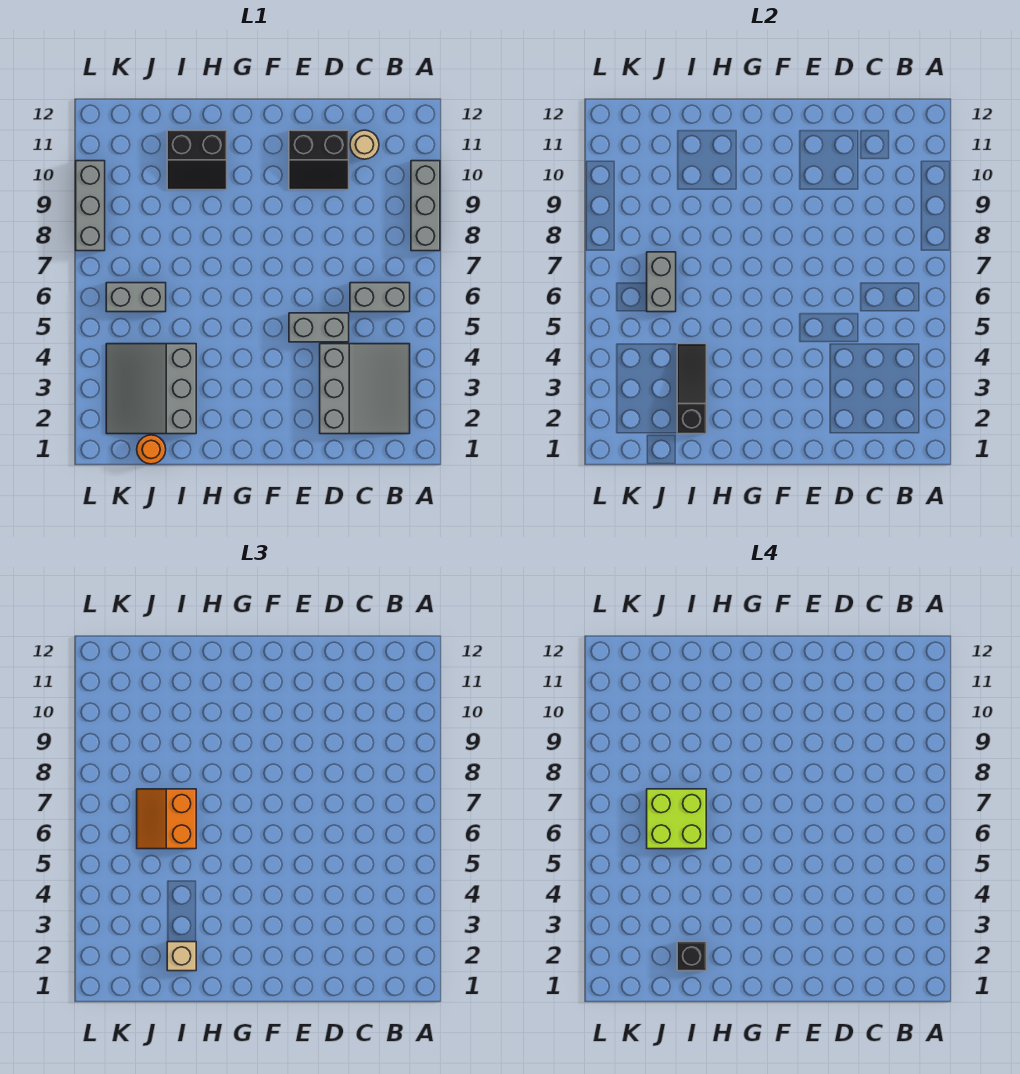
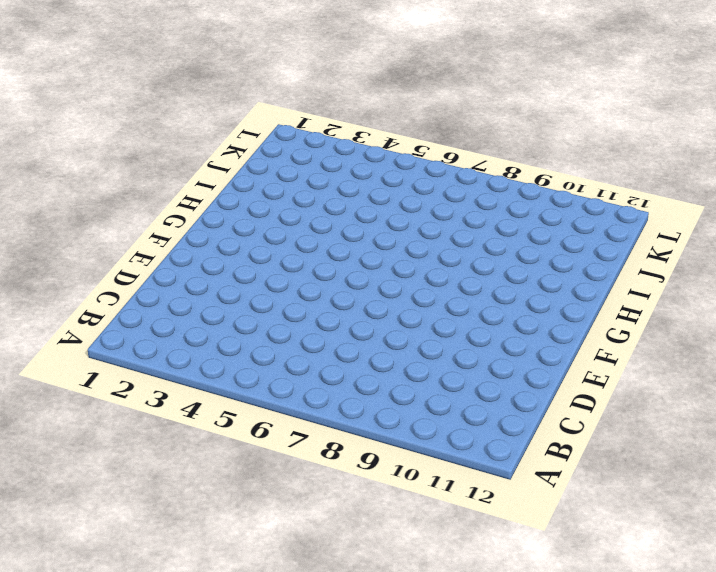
none -> grey brick A8:A10 level 1
none -> grey slope B2:D4 level 1 top D
none -> grey brick B6:C6 level 1

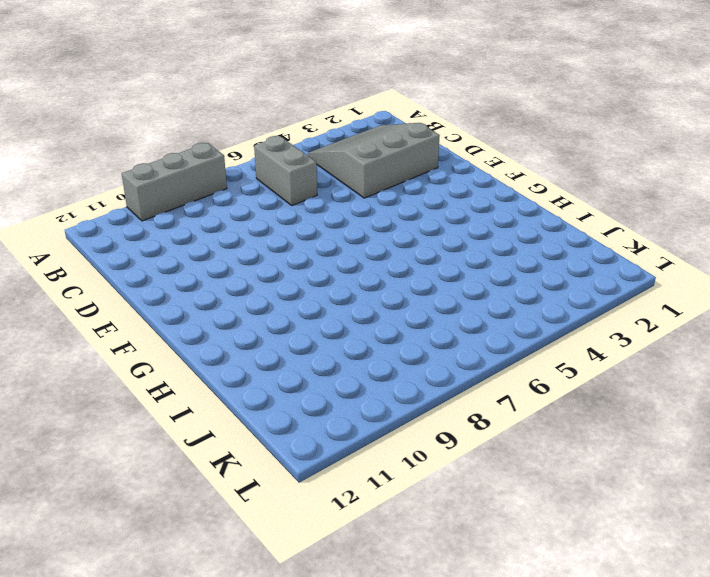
none -> tan round brick C11 level 1
none -> grey brick D5:E5 level 1
none -> black slope D10:E11 level 1 top 11

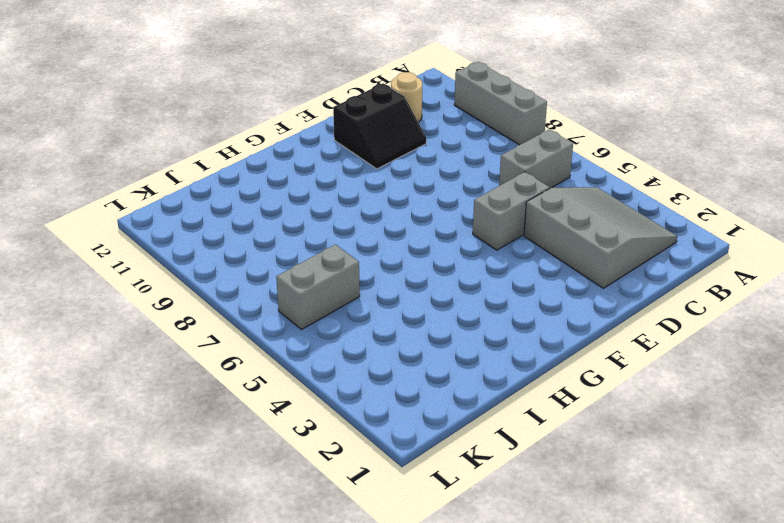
none -> black slope H10:I11 level 1 top 11
none -> grey slope I2:K4 level 1 top I
none -> orange round brick J1 level 1

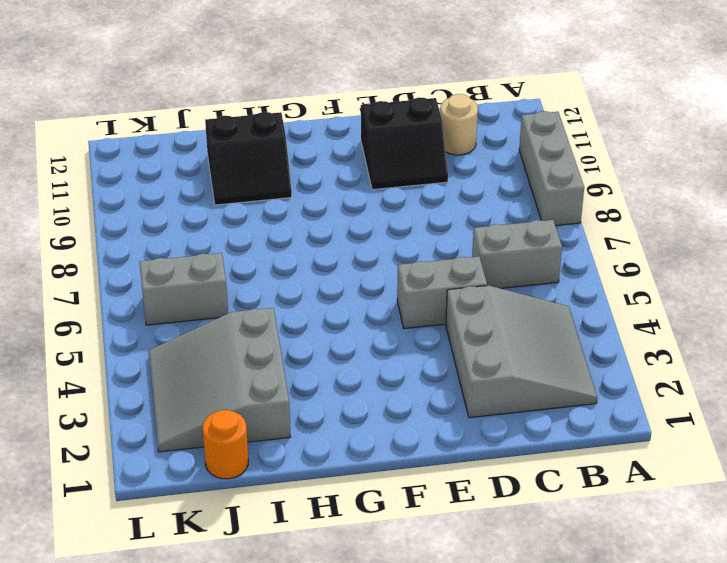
none -> grey brick L8:L10 level 1
none -> black slope I2:I4 level 2 top 2
none -> grey brick J6:J7 level 2

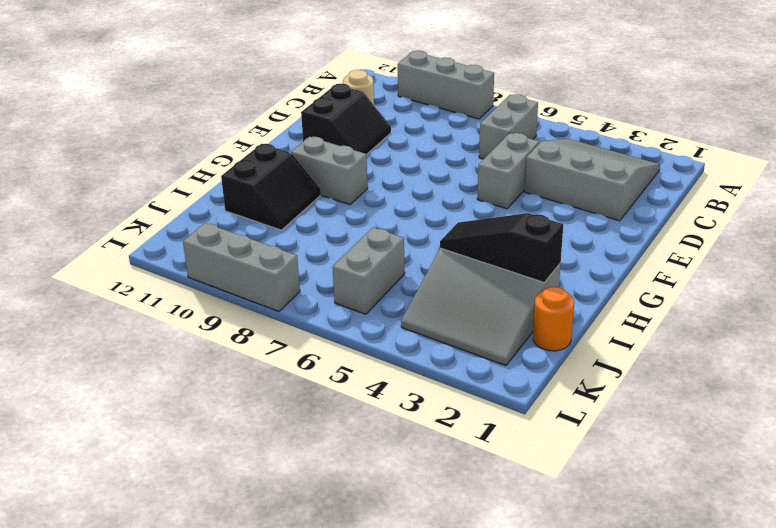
grey brick G9:G10 level 1 -> grey brick J6:J7 level 2
none -> tan brick I2 level 3
none -> orange slope I6:J7 level 3 top I
none -> black brick I2 level 4

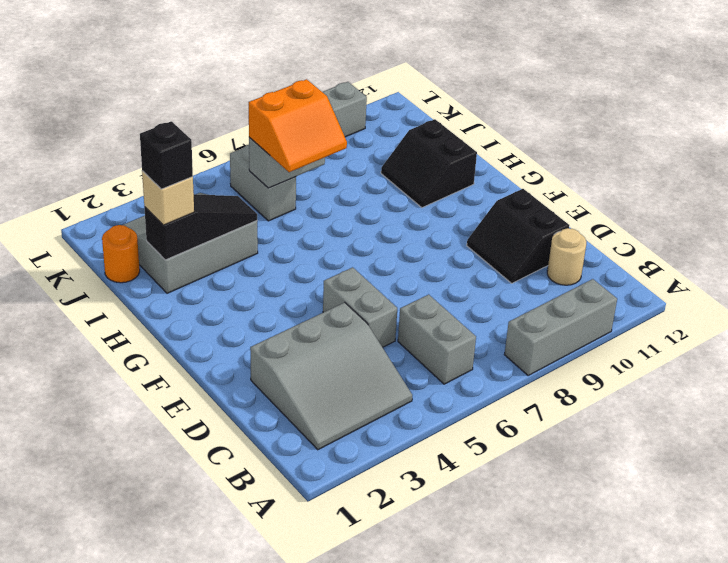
orange slope I6:J7 level 3 top J -> orange slope I6:J7 level 3 top I
none -> lime brick I6:J7 level 4

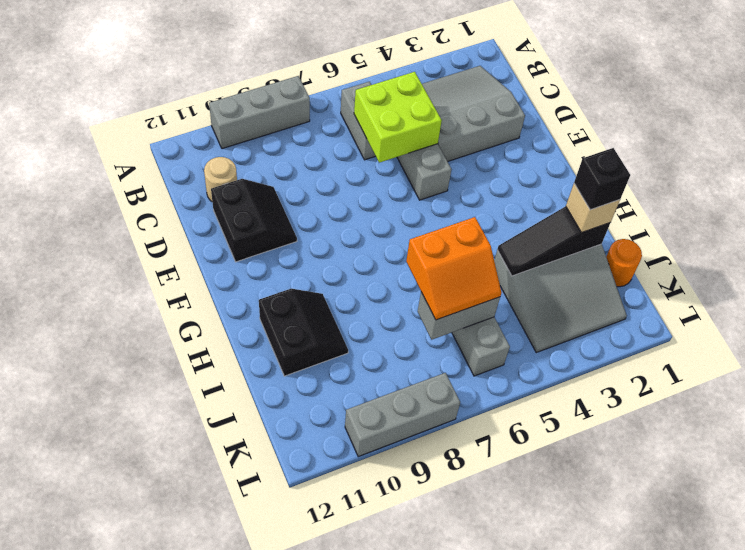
lime brick C5:D6 level 2 -> lime brick I6:J7 level 4

